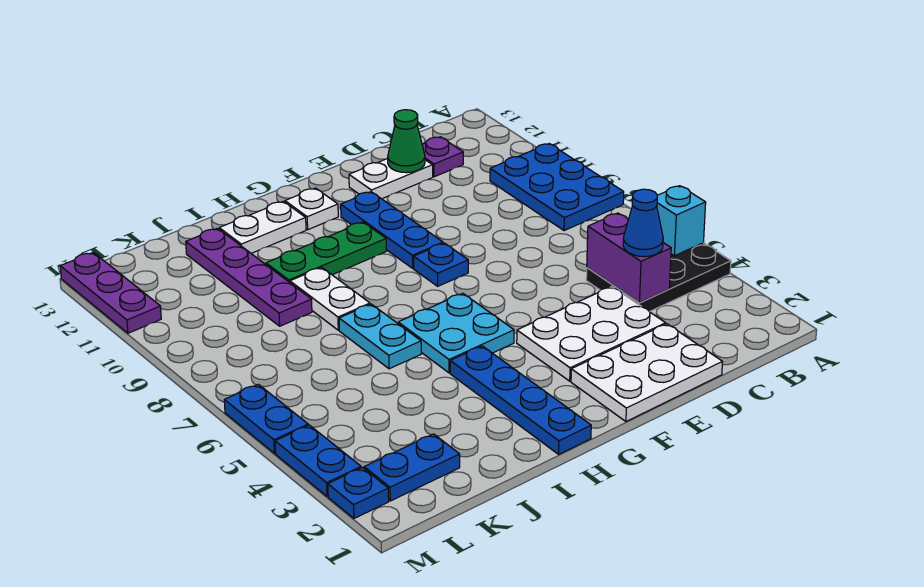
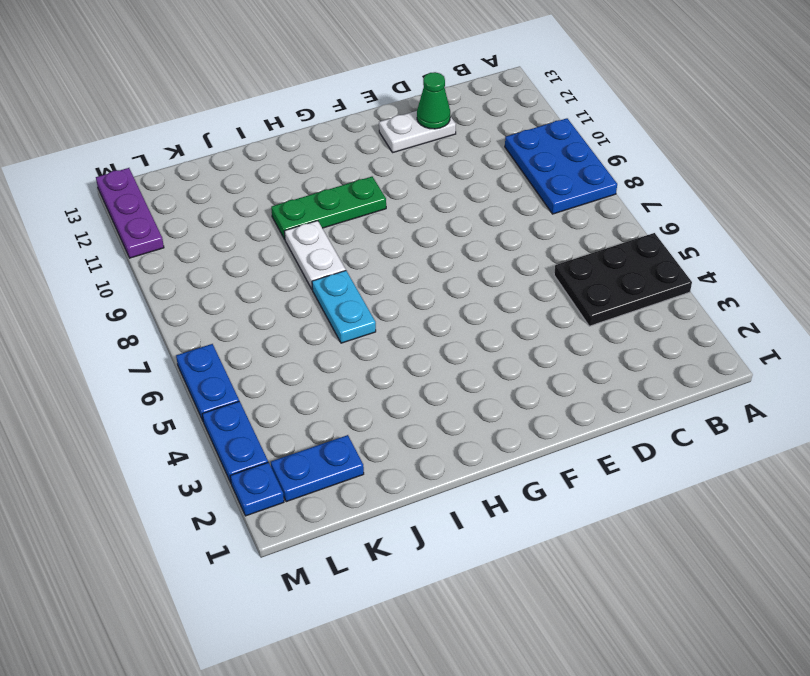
none -> purple plate C12 level 1
none -> white plate D1:F2 level 1
none -> white plate D3:F4 level 1

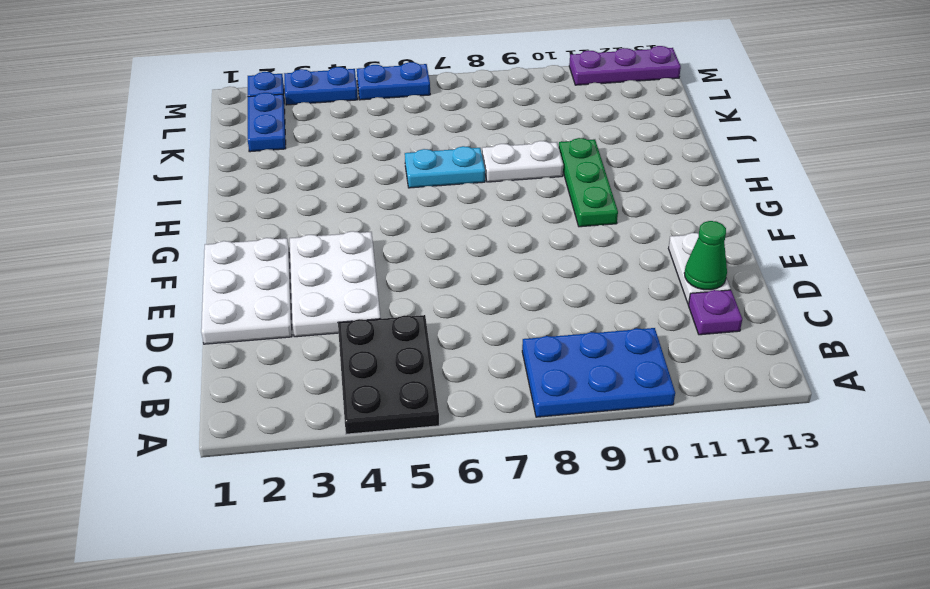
none -> blue plate F8 level 1
none -> blue plate F9:F11 level 1
none -> cyan plate G5:H6 level 1

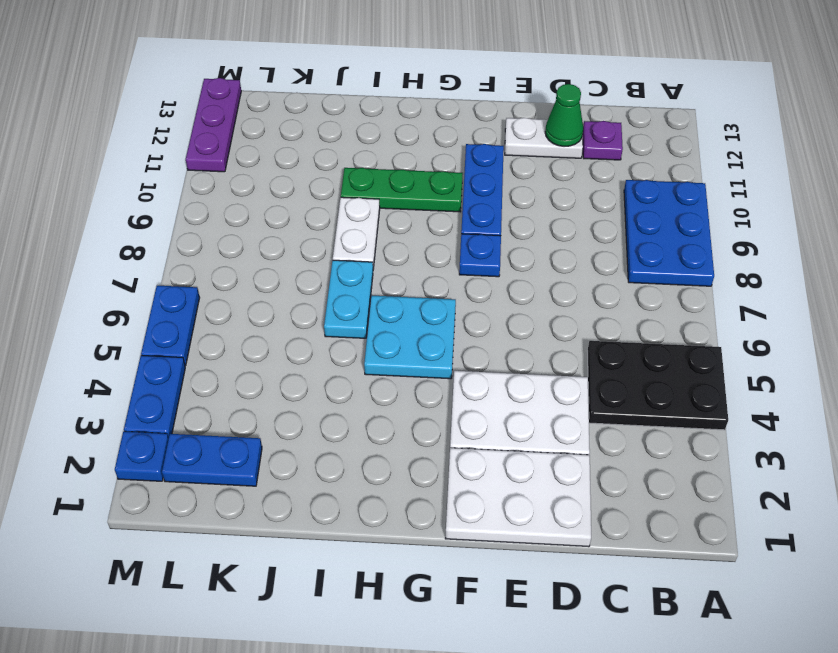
none -> white plate G12 level 1
none -> blue plate H1:H4 level 1
none -> white plate H12:I12 level 1

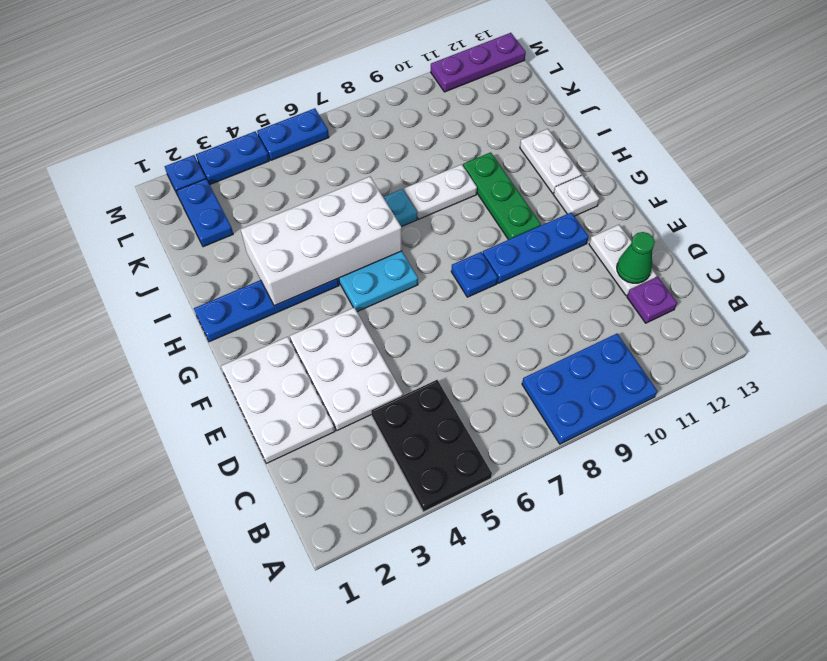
white brick H3:I6 level 2 -> none
none -> purple plate J9:J12 level 1
none -> cyan brick A5 level 2
none -> purple brick C4:C5 level 2

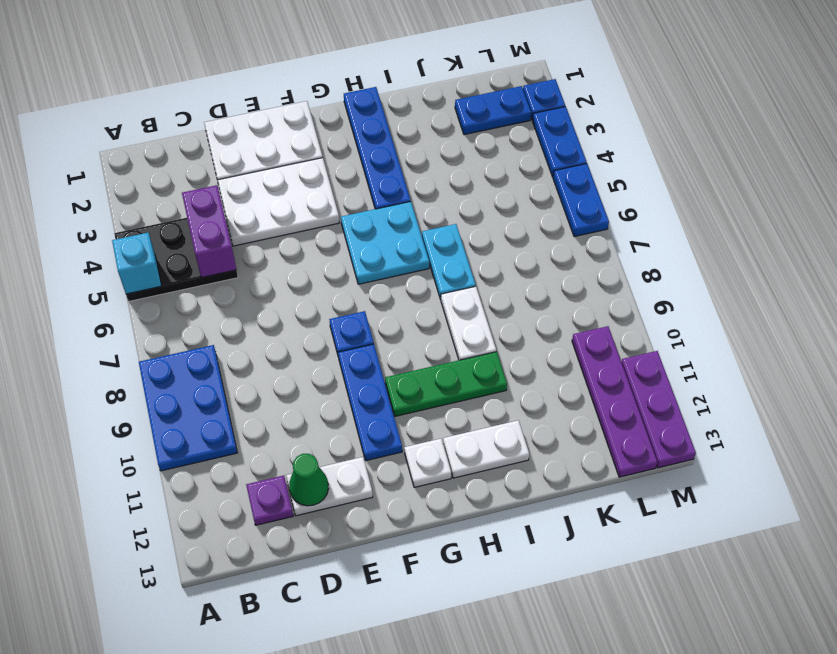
purple plate L10:L13 level 1 -> purple plate J9:J12 level 1
none -> blue cone C4 level 3

